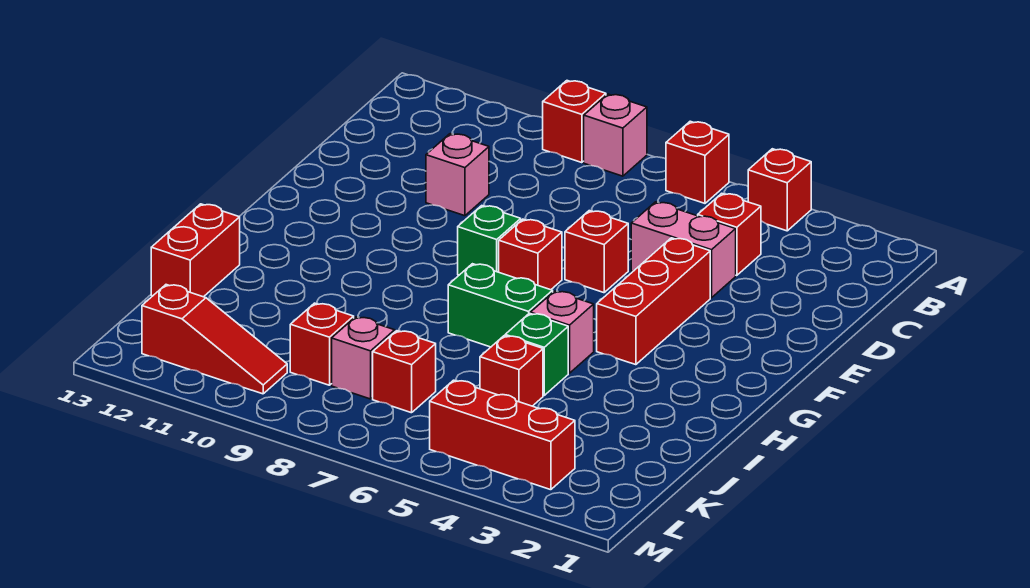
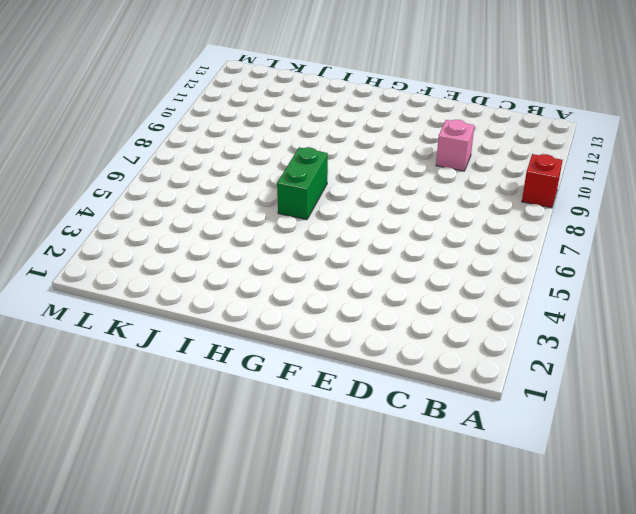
none -> red brick A4 level 1
none -> red brick A6 level 1
none -> pink brick A8 level 1

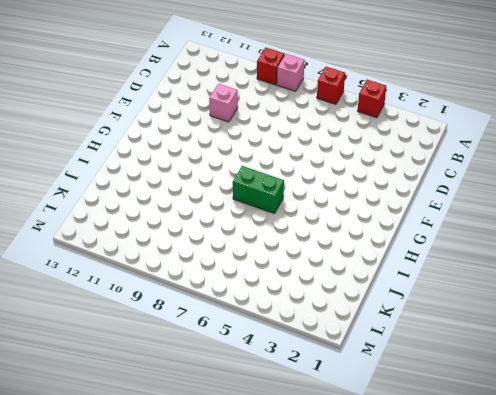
none -> red brick C4 level 1
none -> pink brick D4:D5 level 1
none -> red brick E4:G4 level 1

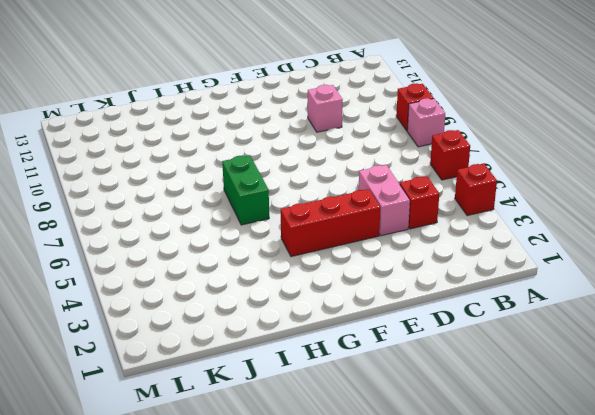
none -> red brick E6 level 1
none -> red brick F7 level 1
none -> green brick F8 level 1

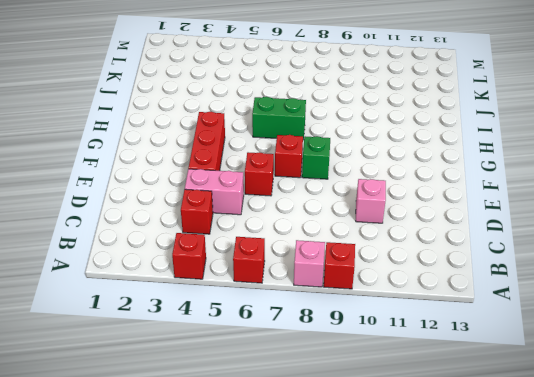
none -> pink brick H5 level 1
none -> green brick I5 level 1
none -> red brick I13:J13 level 1

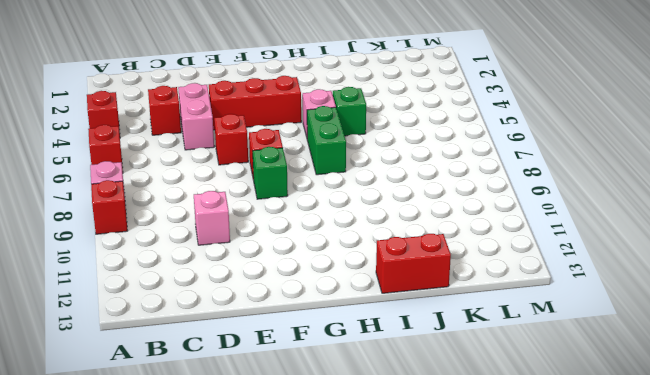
none -> red brick J5 level 1
none -> red brick K7 level 1
none -> pink brick K8 level 1

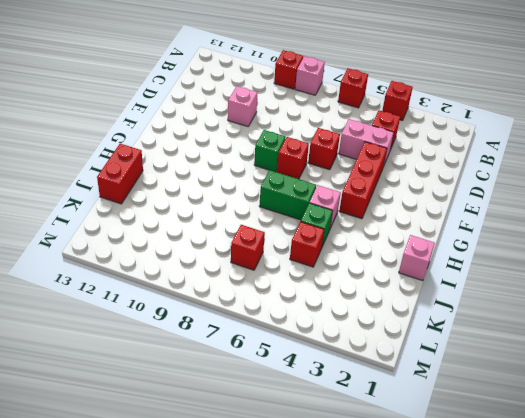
pink brick I1 level 1 -> pink brick K8 level 1
none -> red brick K9 level 1
none -> red brick L3:L5 level 1
none -> red slope L10:L12 level 1 top 12

